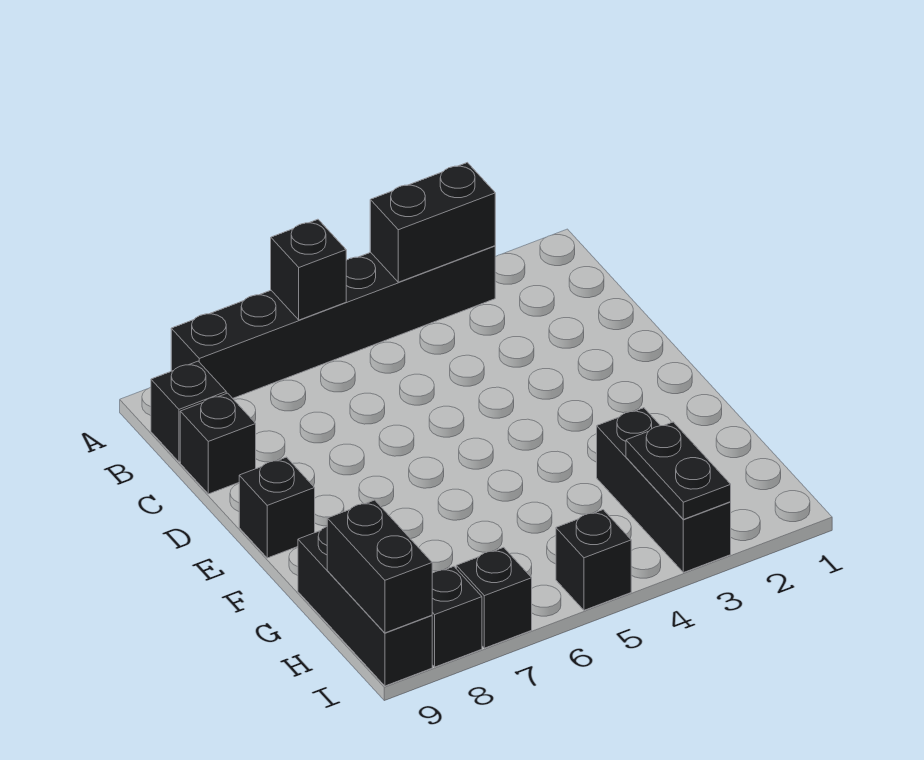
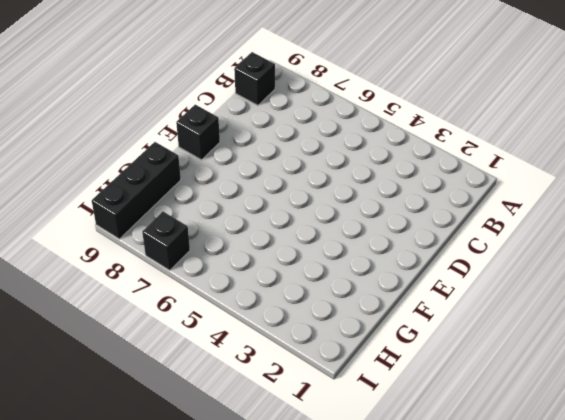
none -> black brick A3:A8 level 1
none -> black brick C9 level 1
none -> black brick G3:I3 level 1

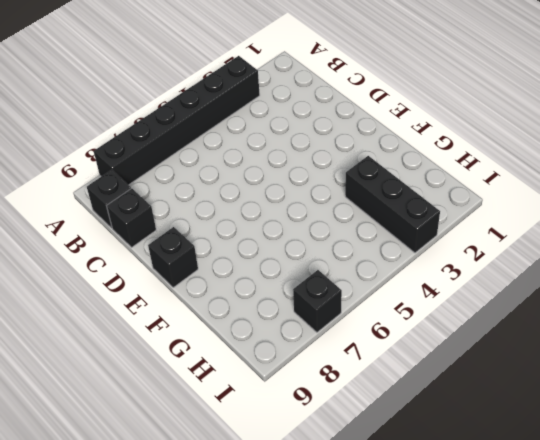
none -> black brick G9:I9 level 1
none -> black brick I5 level 1
none -> black brick I8 level 1

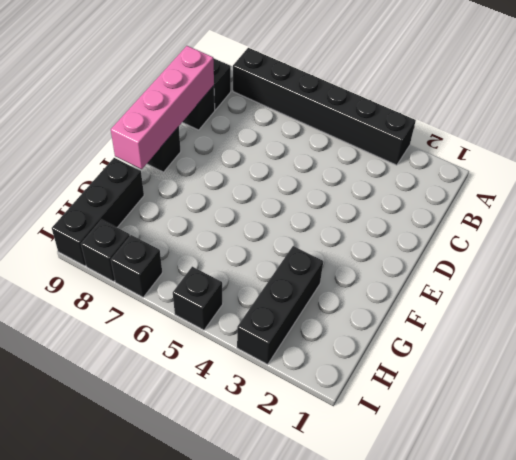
pink brick C9:F9 level 2 -> none
none -> black brick A3:A4 level 2
none -> black brick A6 level 2
none -> black plate H3:I3 level 2

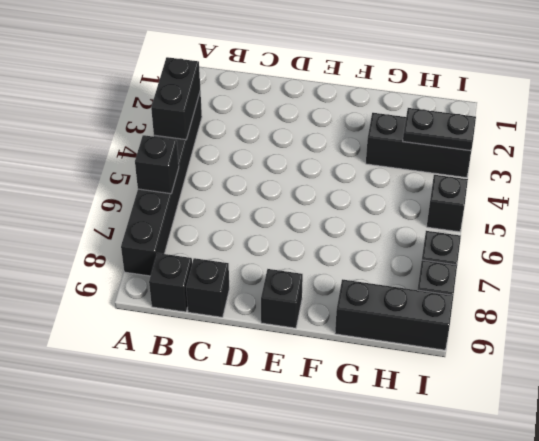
none -> black brick H9:I9 level 2

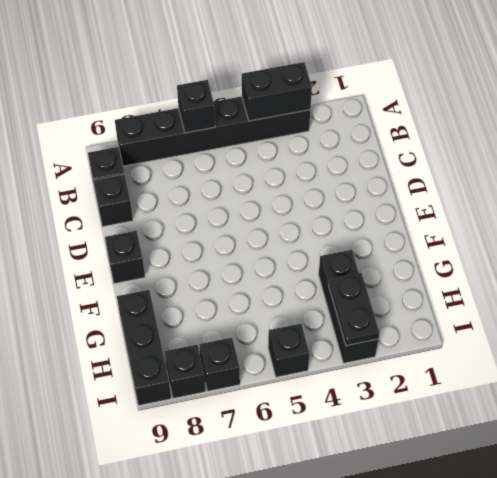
none -> black brick H9:I9 level 2

